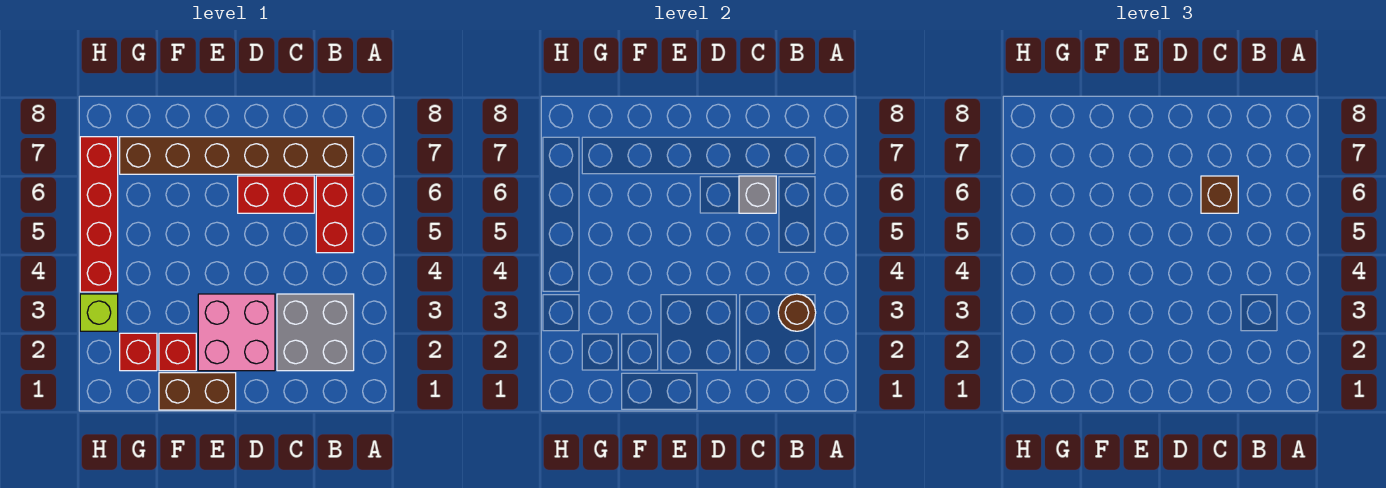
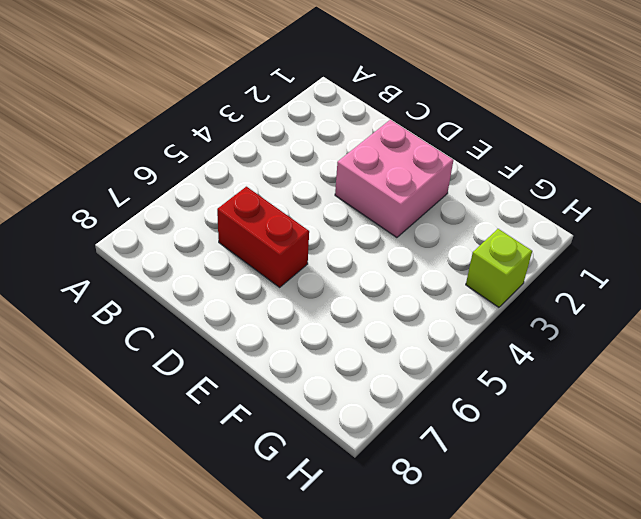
none -> grey brick B2:C3 level 1
none -> red brick B5:B6 level 1
none -> brown brick B7:G7 level 1

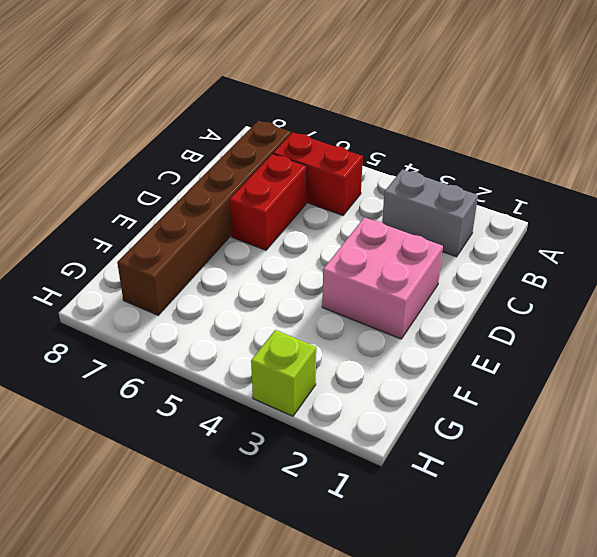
grey brick B2:B3 level 1 -> grey brick B2:C3 level 1
none -> brown brick E1:F1 level 1
none -> red brick F2 level 1
none -> red brick G2 level 1

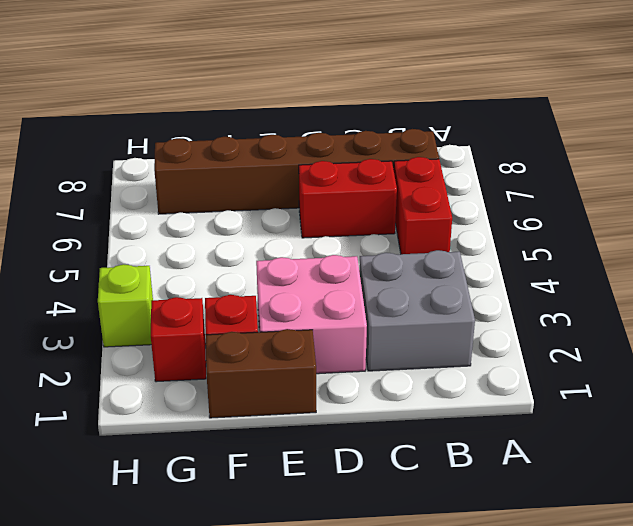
none -> red brick H4:H7 level 1
none -> brown round brick B3 level 2
none -> grey brick C6 level 2

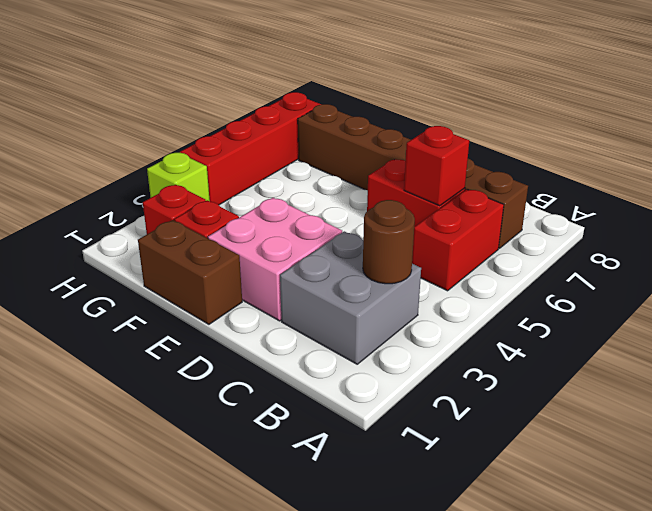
red brick C6 level 2 -> grey brick C6 level 2
none -> brown brick C6 level 3

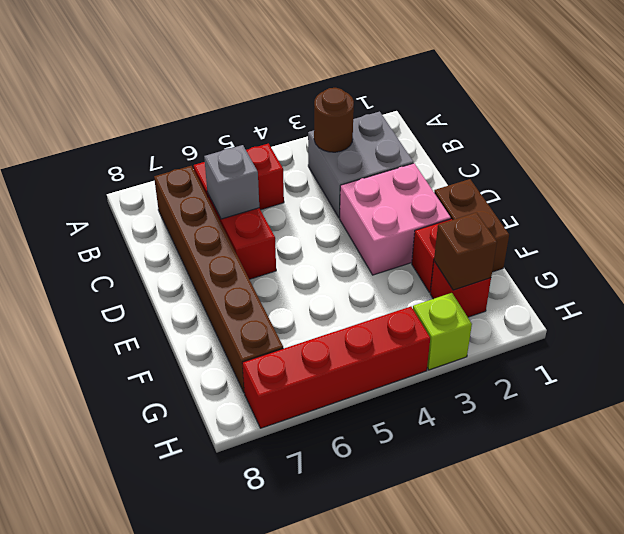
brown brick G2 level 2 -> brown brick C6 level 3

